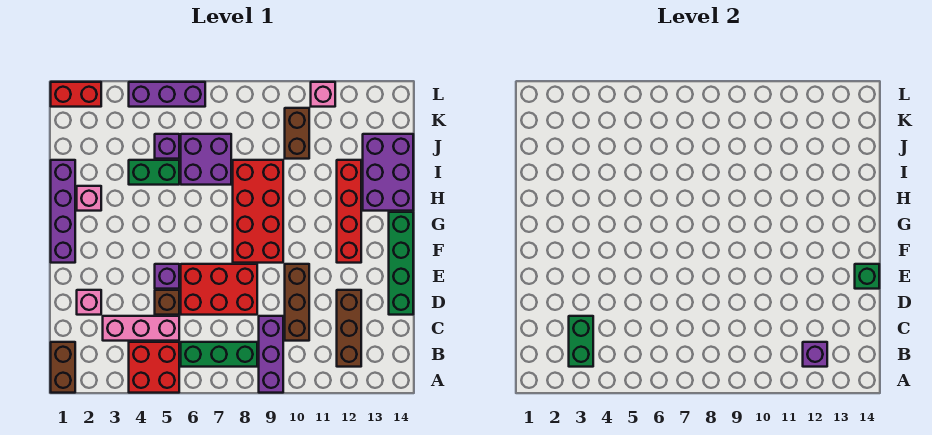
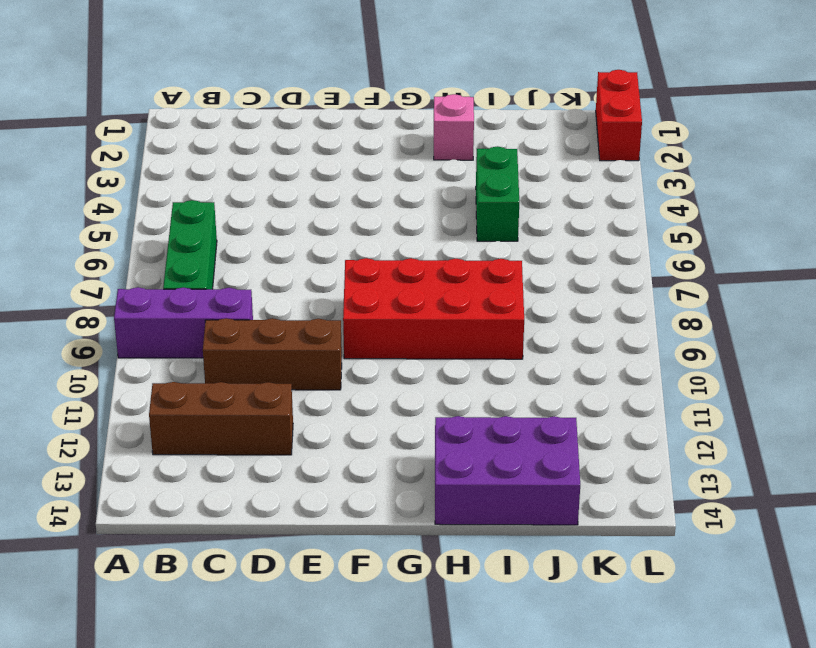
none -> brown brick A1:B1 level 1
none -> red brick A4:B5 level 1
none -> pink brick C3:C5 level 1

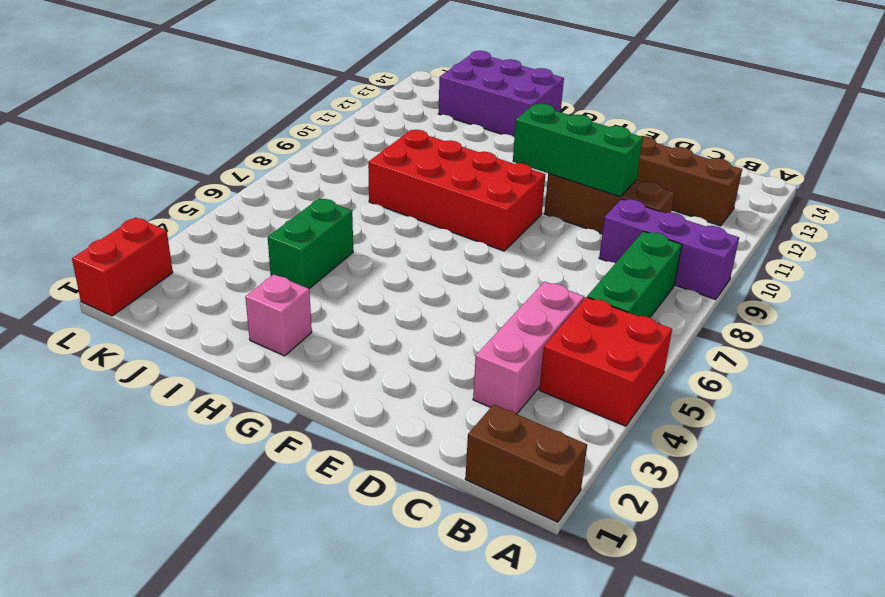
green brick D10:F10 level 2 -> none
none -> pink brick D2 level 1
none -> brown brick D5 level 1
none -> red brick D6:E8 level 1

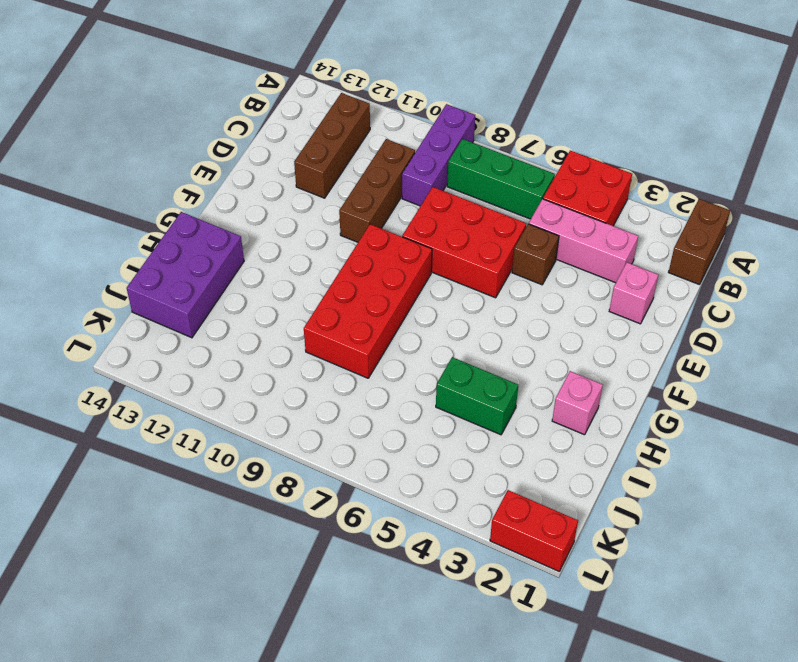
none -> green brick D14:G14 level 1
none -> purple brick E5 level 1
none -> purple brick F1:I1 level 1

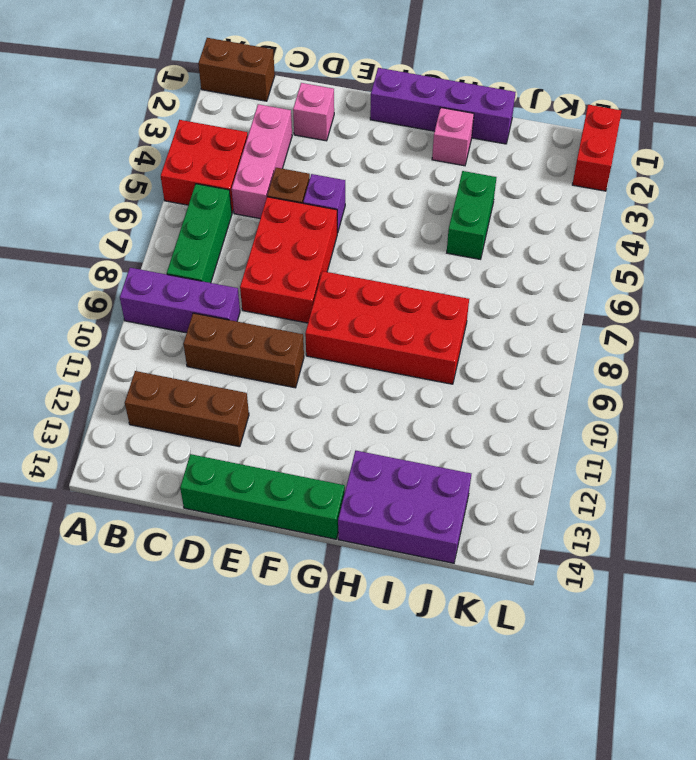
none -> red brick F12:I12 level 1
none -> purple brick I6:J7 level 1
none -> purple brick J5 level 1

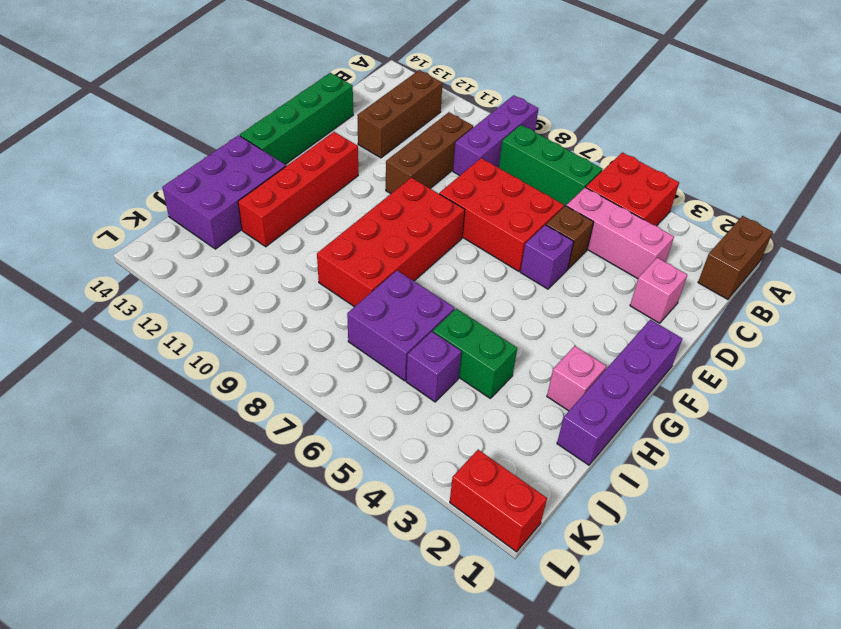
none -> brown brick J10:K10 level 1
none -> purple brick L4:L6 level 1
none -> pink brick L11 level 1

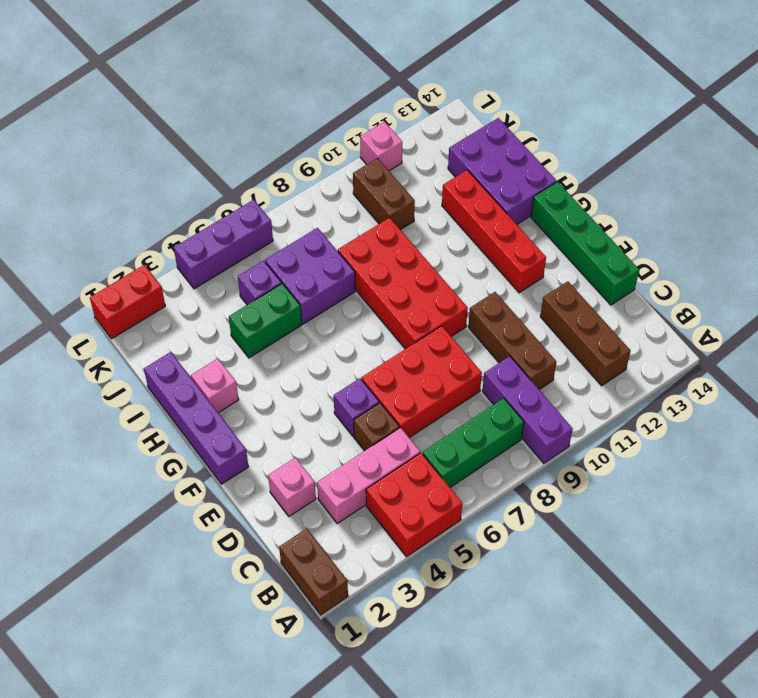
none -> green brick B3:C3 level 2
none -> purple brick B12 level 2
none -> green brick E14 level 2

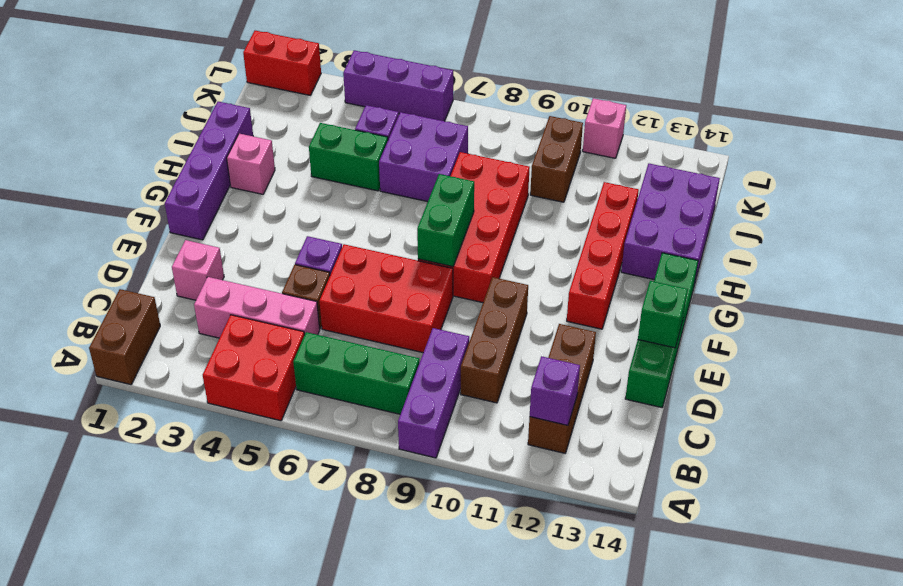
green brick F8:G8 level 2 -> green brick B3:C3 level 2

